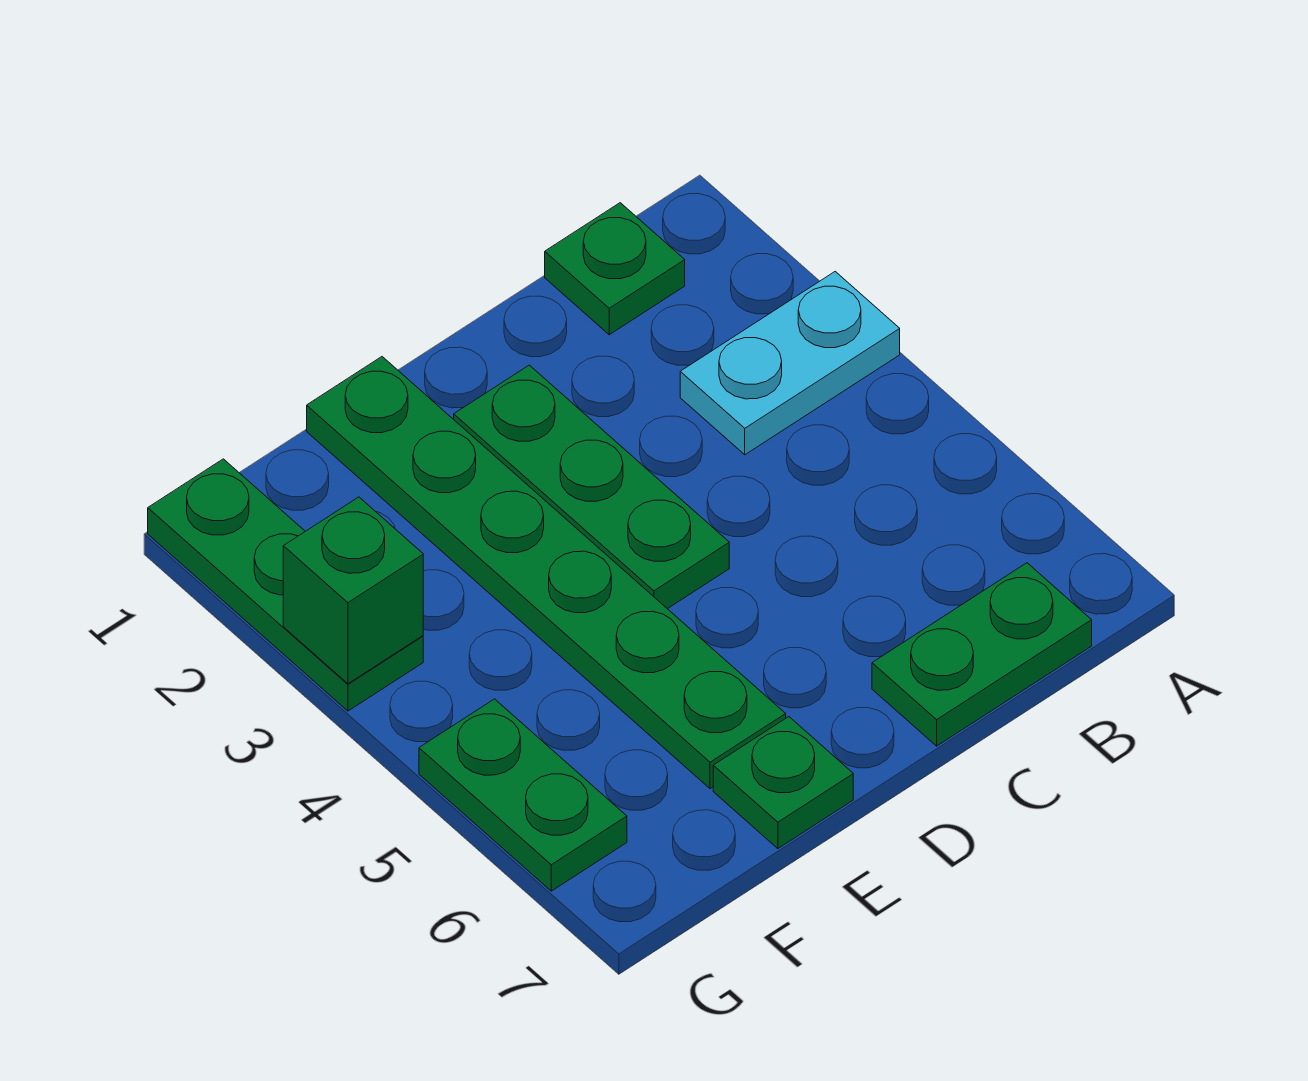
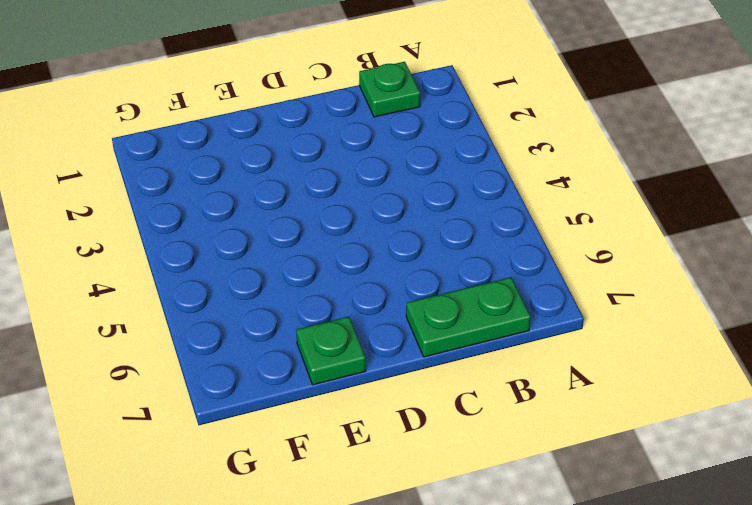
none -> cyan plate A3:B3 level 1
none -> green plate D2:D4 level 1

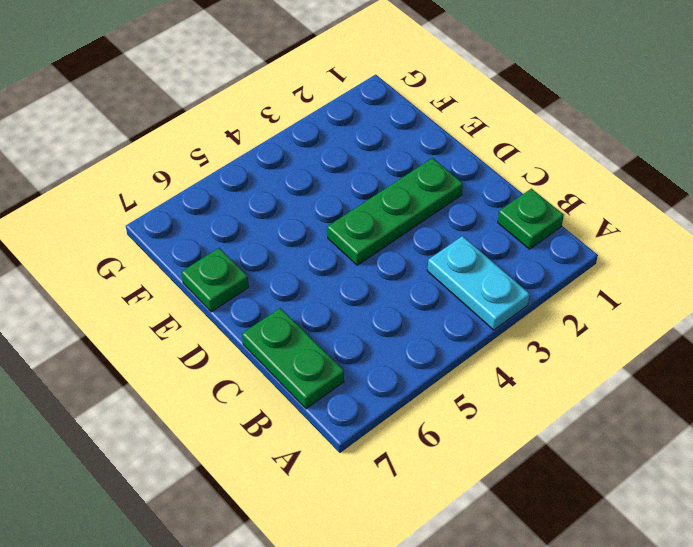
none -> green plate E1:E6 level 1
none -> green plate G1:G3 level 1

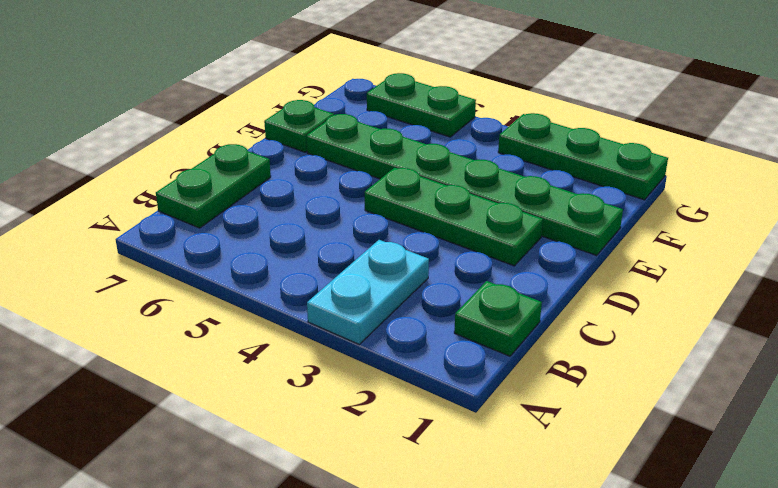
none -> green brick G3 level 2

